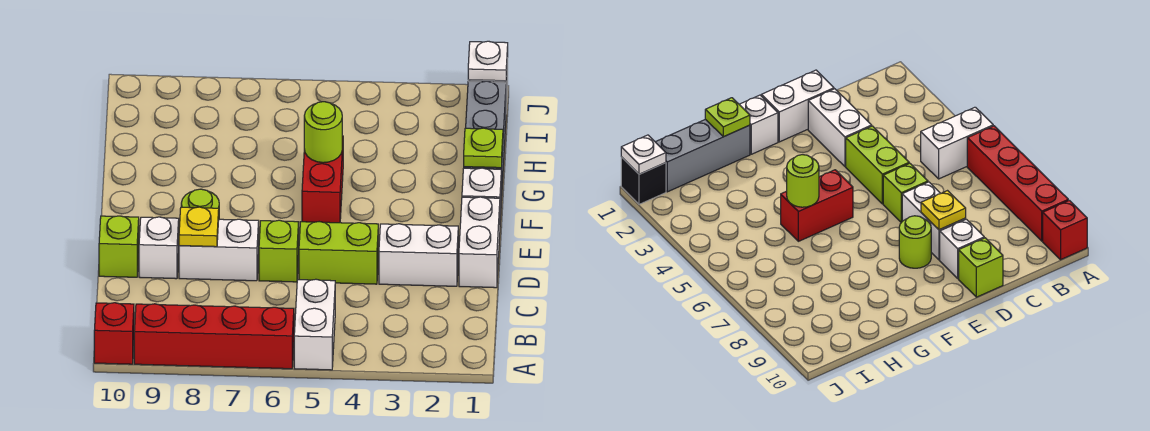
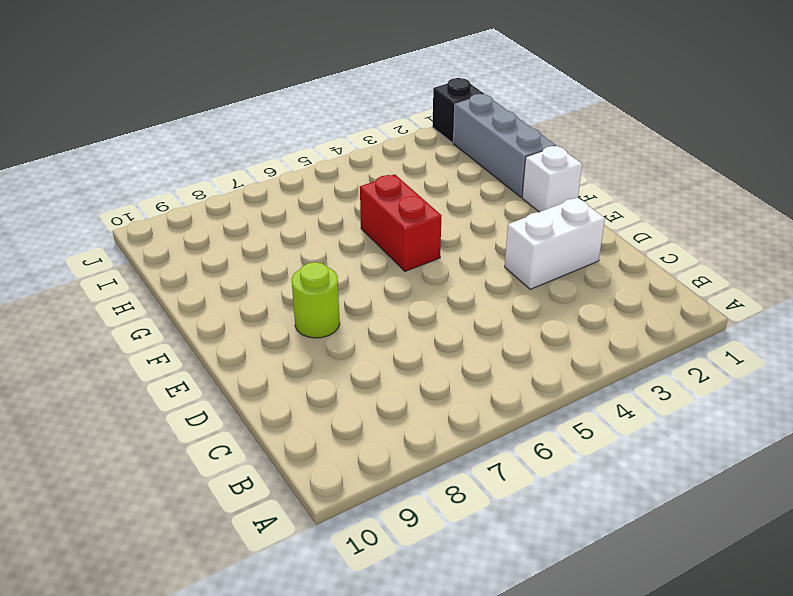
none -> white brick A5:B5 level 1
none -> red brick A6:A9 level 1
none -> red brick A10 level 1

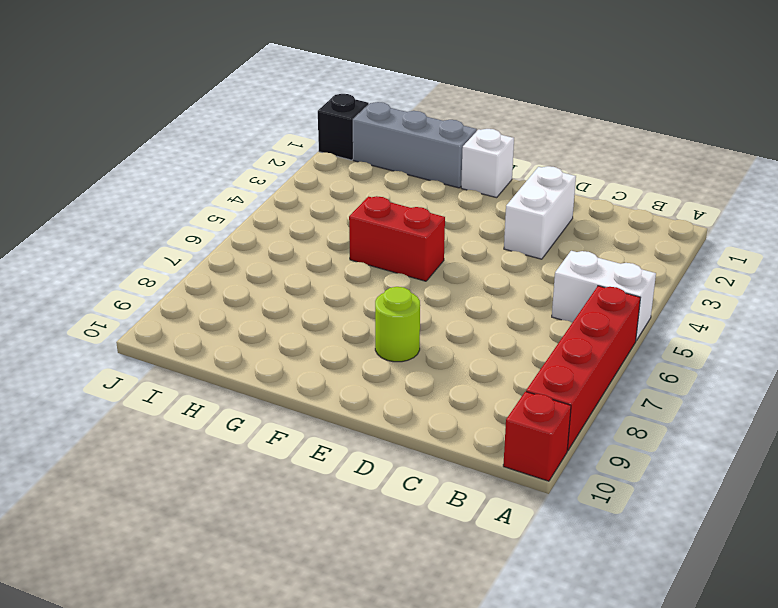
none -> white brick D1:E1 level 1
none -> lime brick D4:D5 level 1
none -> lime brick D6 level 1

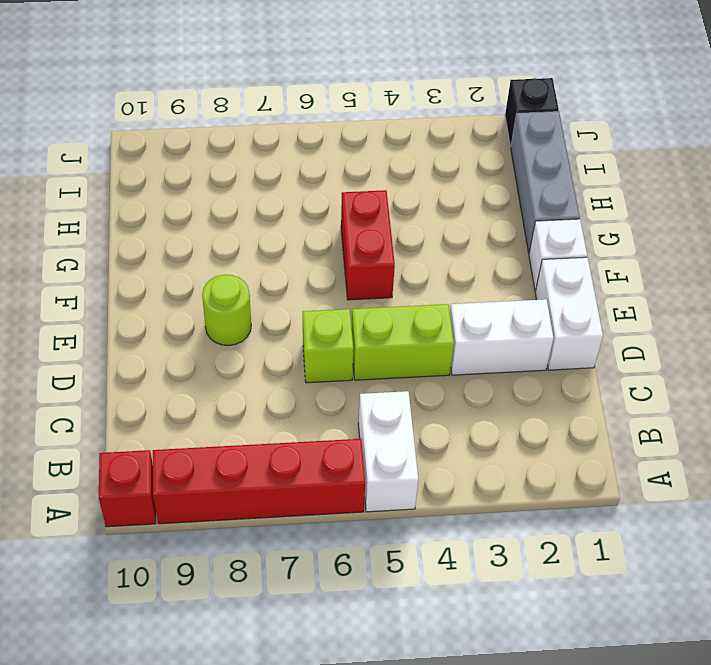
none -> white brick D7:D8 level 1
none -> white brick D9 level 1
none -> lime brick D10 level 1

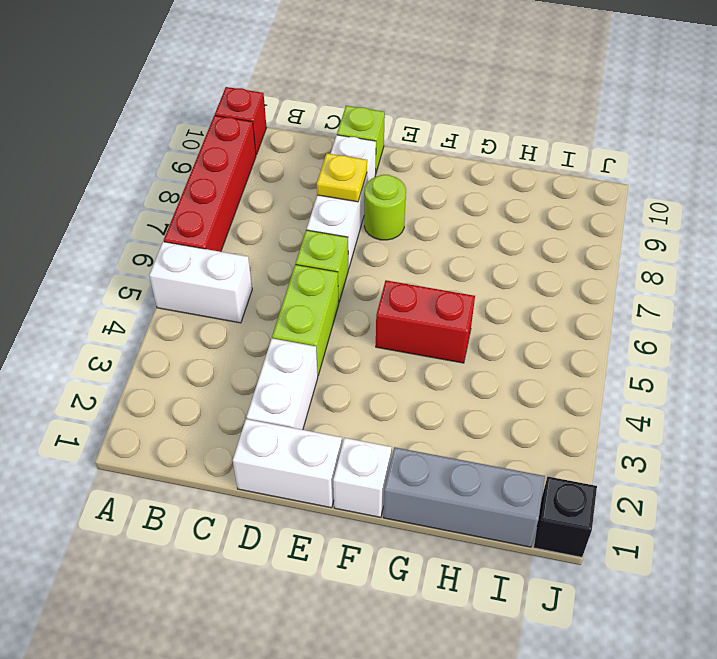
none -> lime plate G1 level 2
none -> lime round brick G5 level 2
none -> white plate J1 level 2

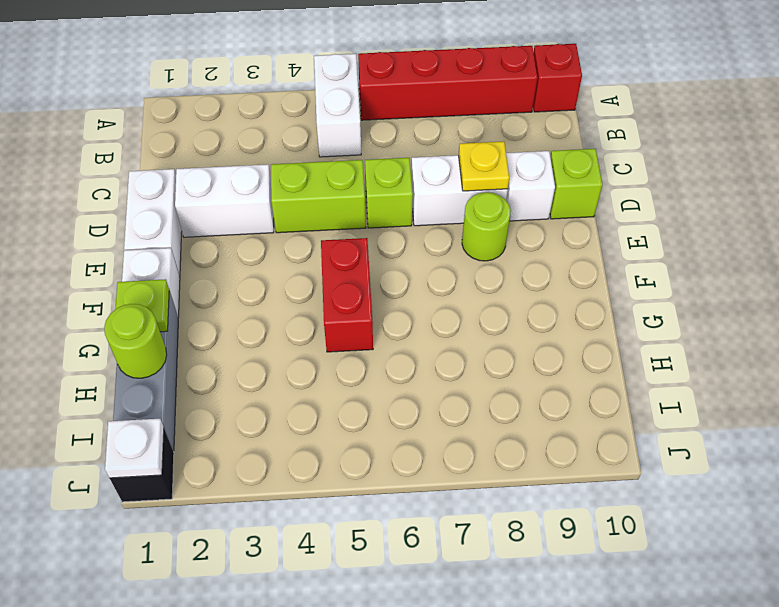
lime round brick H1 level 2 -> lime round brick G5 level 2

